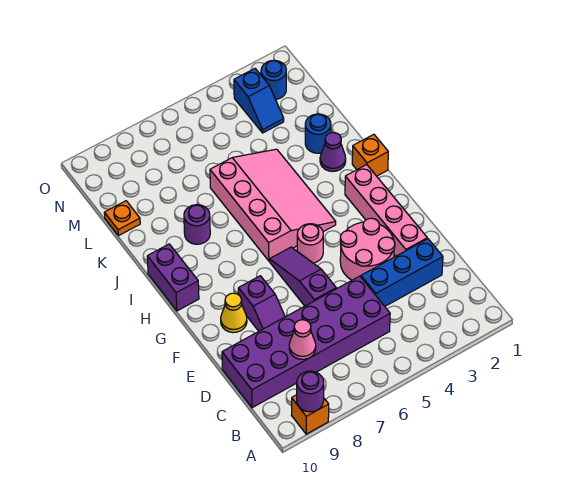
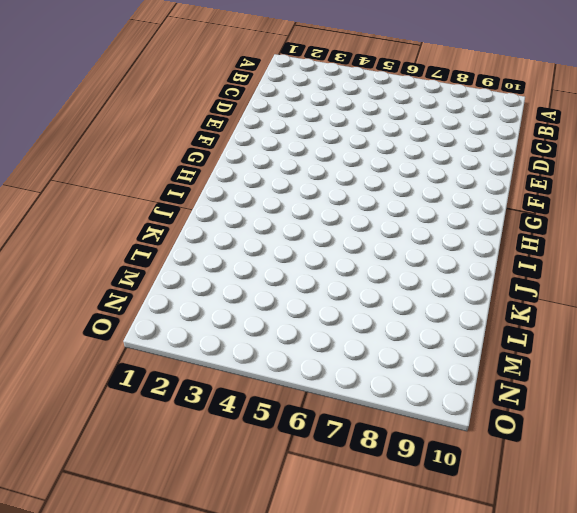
none -> orange brick A9 level 1
none -> purple brick C5:D10 level 1
none -> blue brick D2:D4 level 1

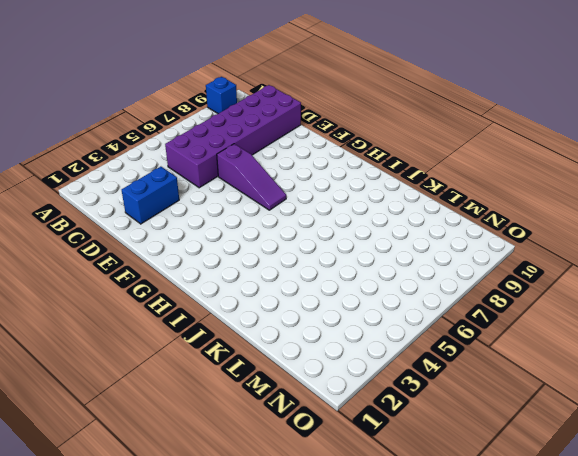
blue brick A9 level 1 -> orange brick A9 level 1
blue brick D2:D3 level 1 -> blue brick D2:D4 level 1
none -> pink brick E2:H2 level 1
none -> pink round brick E3:F4 level 1
none -> purple slope E8:F8 level 1 top F

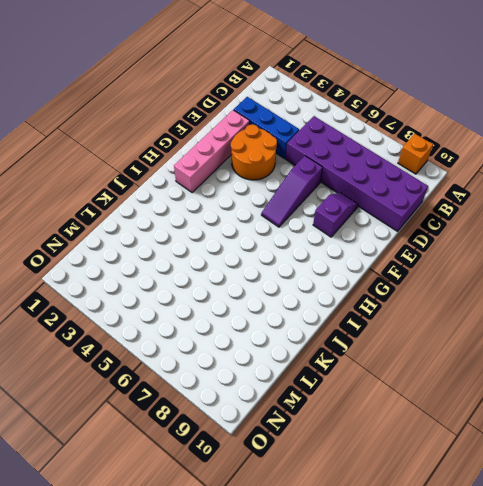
orange round brick E3:F4 level 1 -> pink round brick E3:F4 level 1
none -> yellow cone F9 level 1
none -> pink round brick G5 level 1
none -> pink slope H4:K6 level 1 top 6

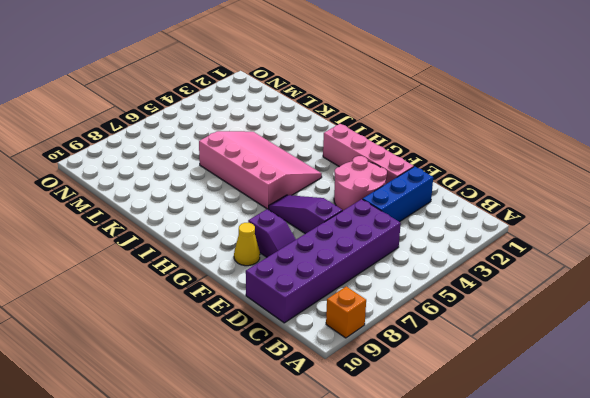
none -> pink round brick G5 level 1
none -> purple brick H10:I10 level 1
none -> orange brick I1 level 1

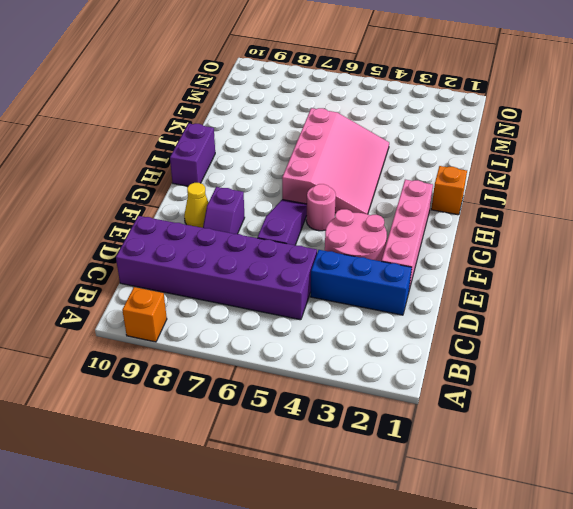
none -> purple cone J2 level 1
none -> purple round brick J8 level 1
none -> blue round brick K2 level 1

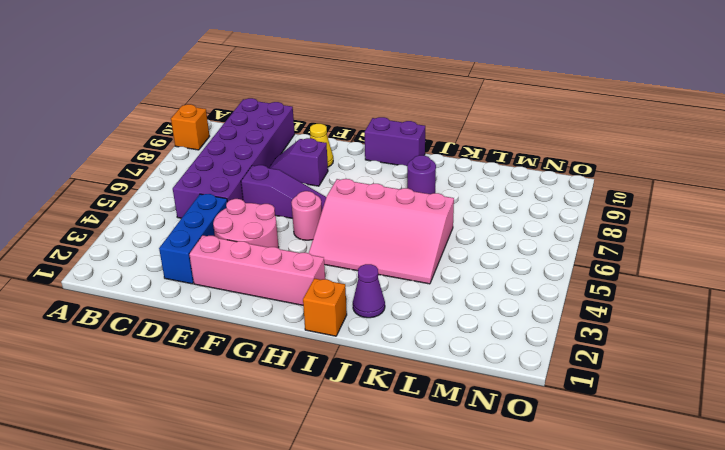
none -> blue round brick K2 level 1
none -> orange plate L10 level 1
none -> blue slope M3:N3 level 1 top N

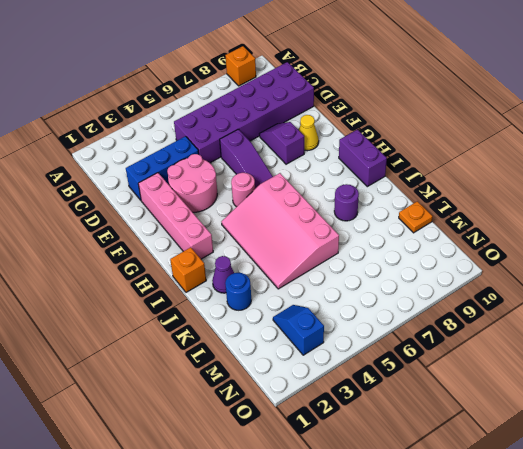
none -> blue round brick N2 level 1
none -> purple round brick A9 level 2
none -> pink cone C8 level 2

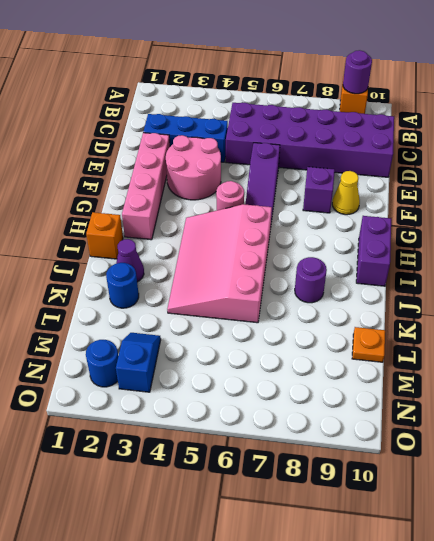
none -> pink cone C8 level 2

